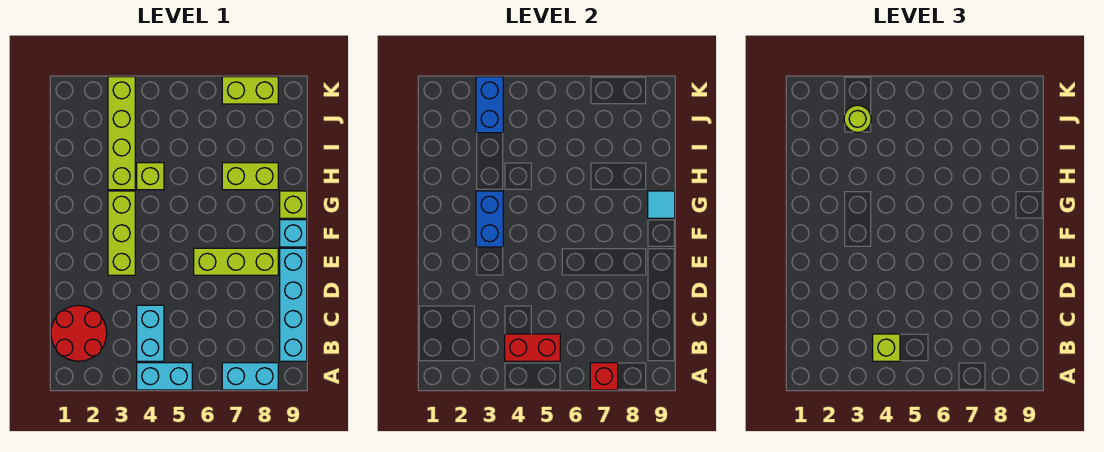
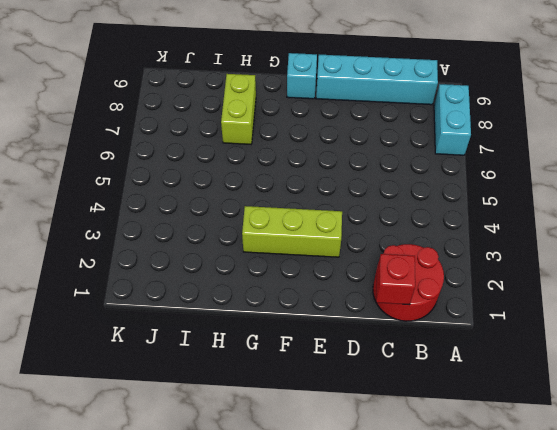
red brick C1 level 2 -> red brick A7 level 2
none -> cyan brick A4:A5 level 1
none -> cyan brick B4:C4 level 1
none -> lime brick E6:E8 level 1

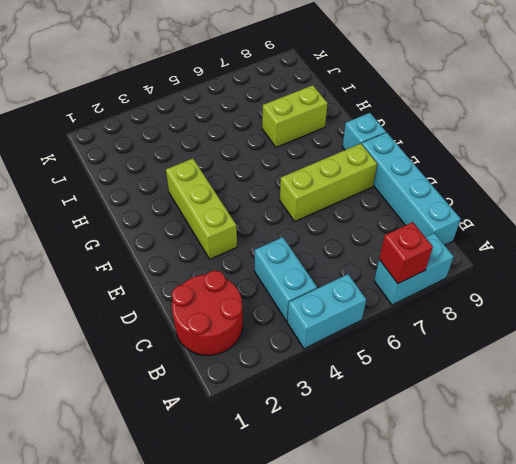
none -> lime brick G9 level 1
none -> lime brick H3:K3 level 1
none -> lime brick H4 level 1

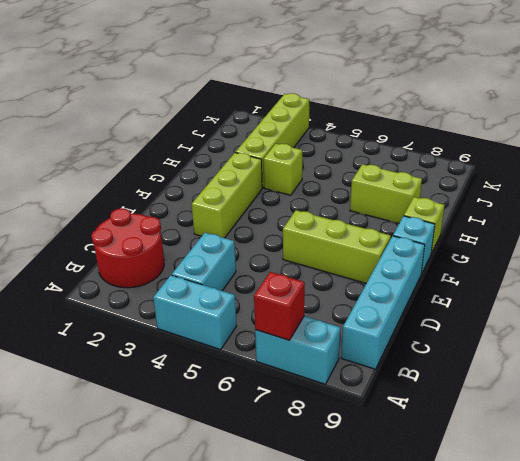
none -> lime brick K7:K8 level 1
none -> red brick B4:B5 level 2
none -> blue brick F3:G3 level 2

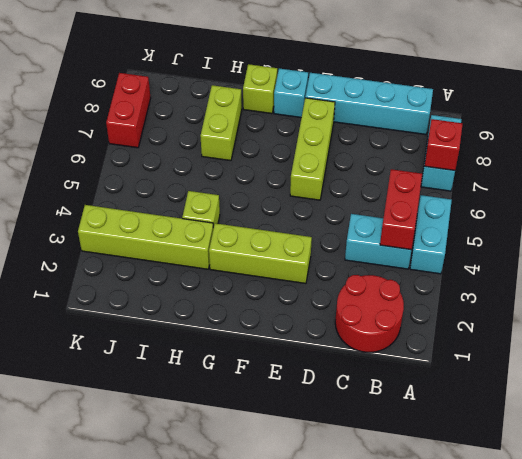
red brick K7:K8 level 1 -> lime brick K7:K8 level 1
none -> blue brick F3:G3 level 2
none -> cyan tile G9 level 2
none -> blue brick J3:K3 level 2

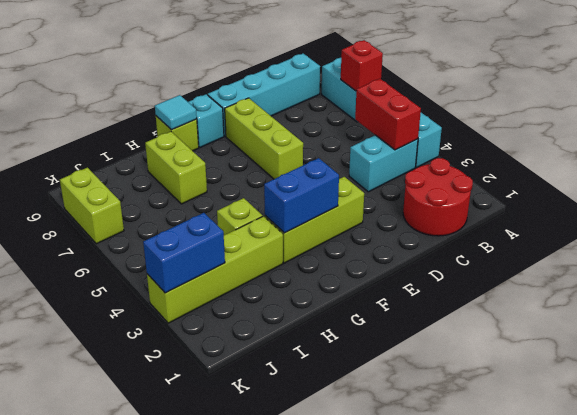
none -> lime brick B4 level 3
none -> lime round brick J3 level 3

